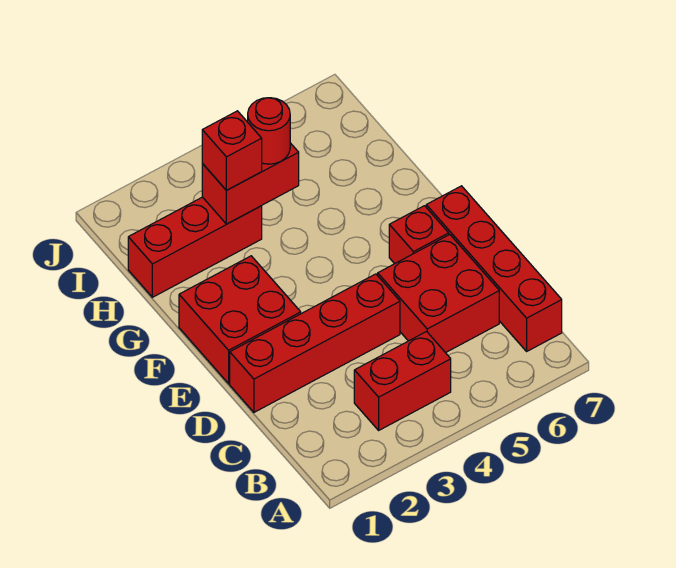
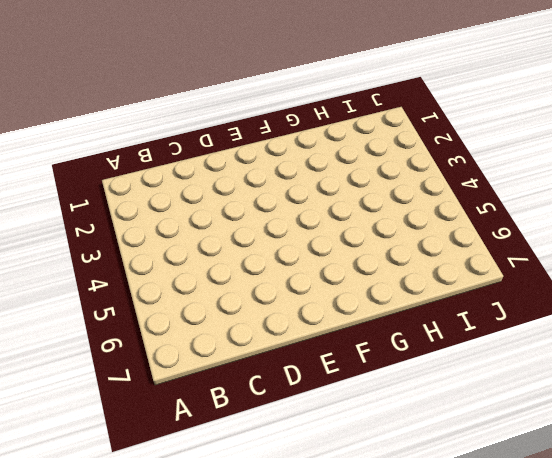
none -> red brick B3:B4 level 1
none -> red brick B7:E7 level 1

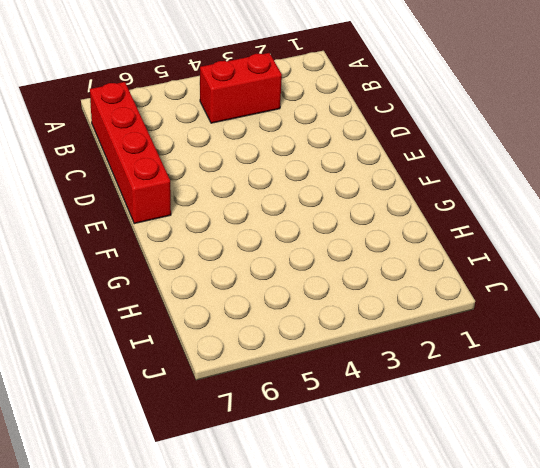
none -> red brick C5:D6 level 1
none -> red brick D1:D4 level 1

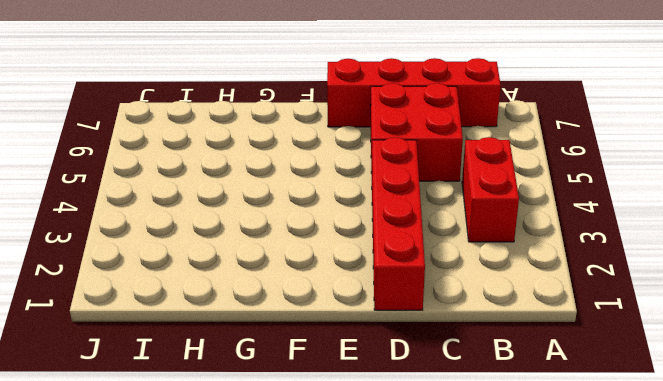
none -> red brick E1:F2 level 1
none -> red brick E6 level 1

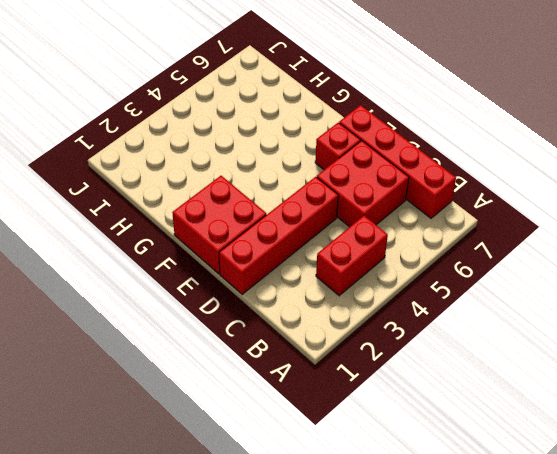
none -> red brick H1:H3 level 1
none -> red brick H3:H4 level 2

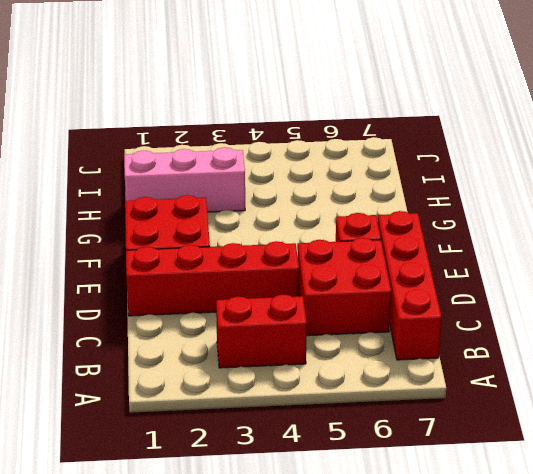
pink brick H1:H3 level 1 -> red brick H1:H3 level 1
none -> red brick H3:H4 level 2
none -> red brick H3 level 3

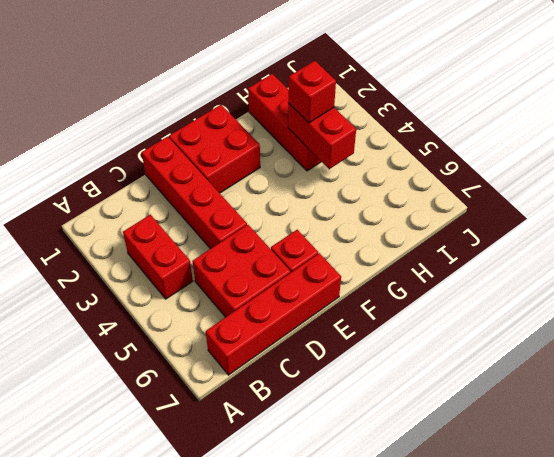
none -> red round brick H4 level 3

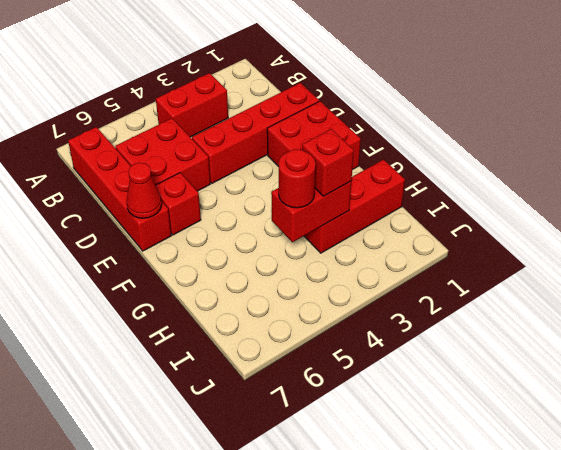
red cone E7 level 2 -> none

